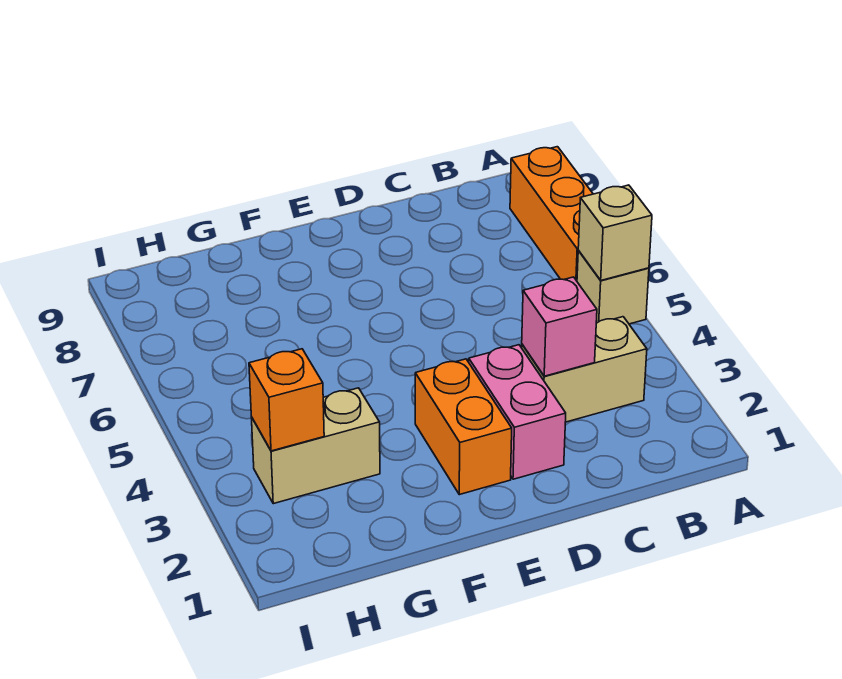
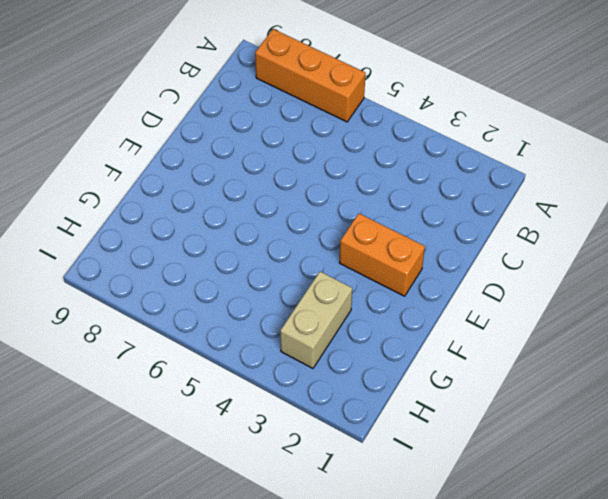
none -> tan brick A5 level 1
none -> tan brick B3:C3 level 1

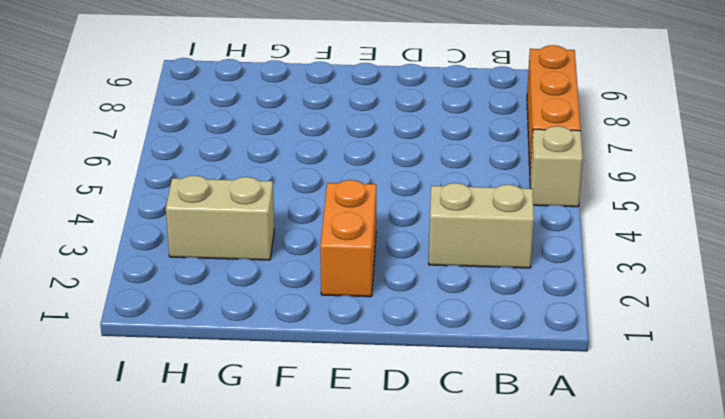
none -> pink brick D2:D3 level 1
none -> tan brick A5 level 2

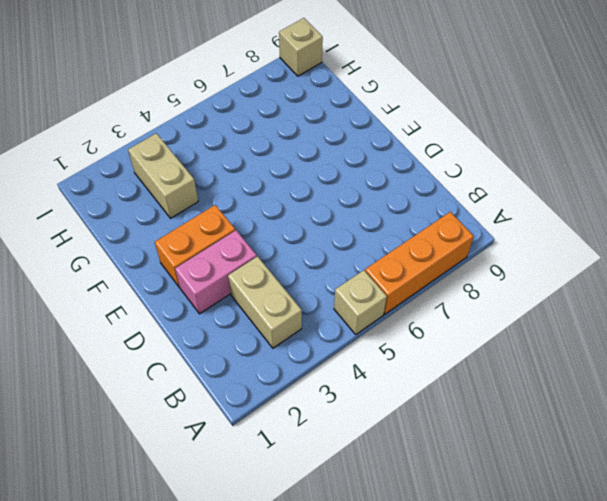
tan brick I9 level 1 -> tan brick A5 level 2
none -> pink brick C3 level 2
none -> orange brick H3 level 2

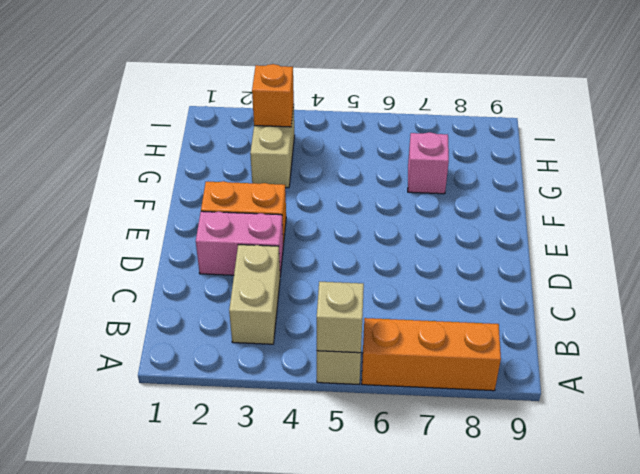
pink brick G7 level 1 -> pink brick C3 level 2

